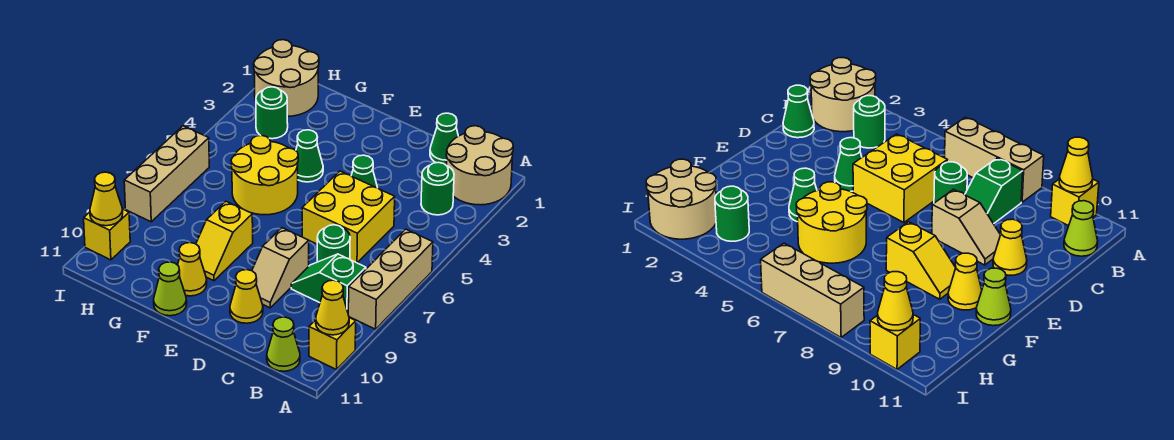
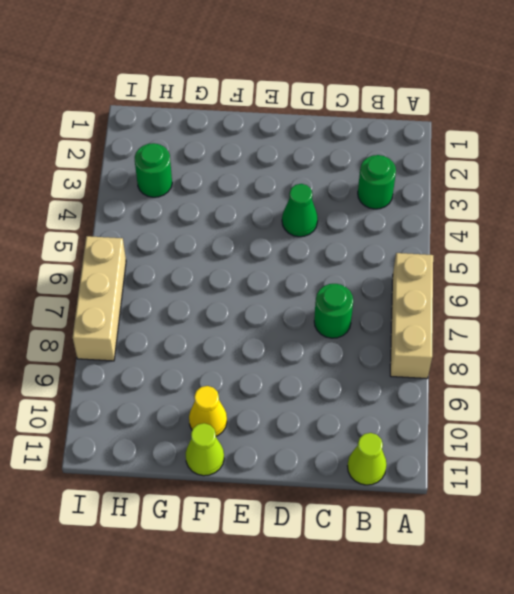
none -> tan round brick A1:B2 level 1
none -> yellow brick A10 level 1
none -> green slope B8:C8 level 1 top B

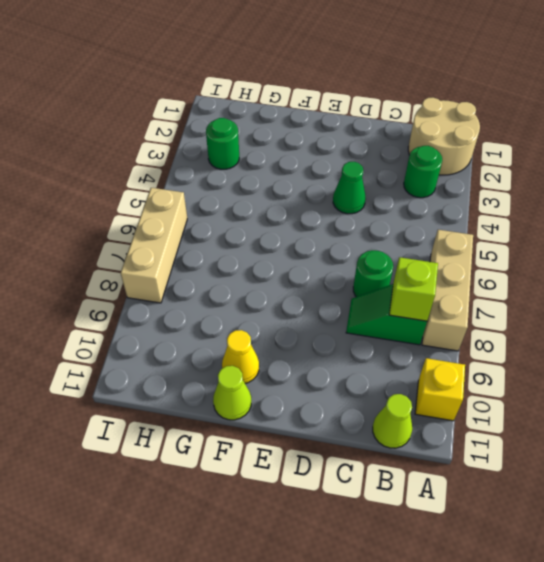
lime brick B8 level 2 -> none
none -> green cone C1 level 1
none -> yellow brick C5:D6 level 1
none -> tan slope D8:D9 level 1 top 8

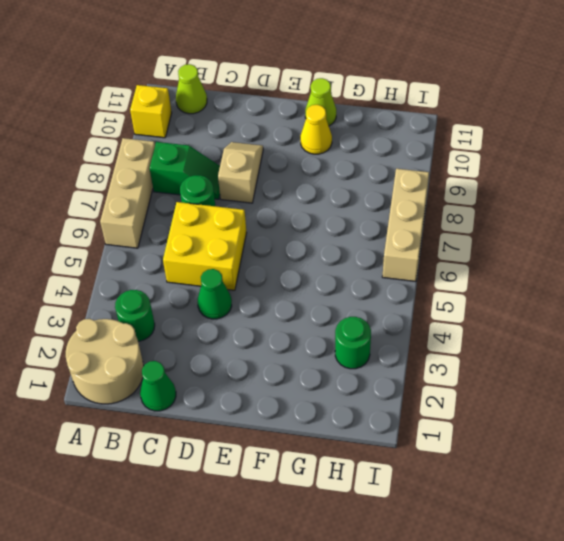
none -> yellow cone D10 level 1
none -> green cone F4 level 1
none -> yellow round brick F5:G6 level 1

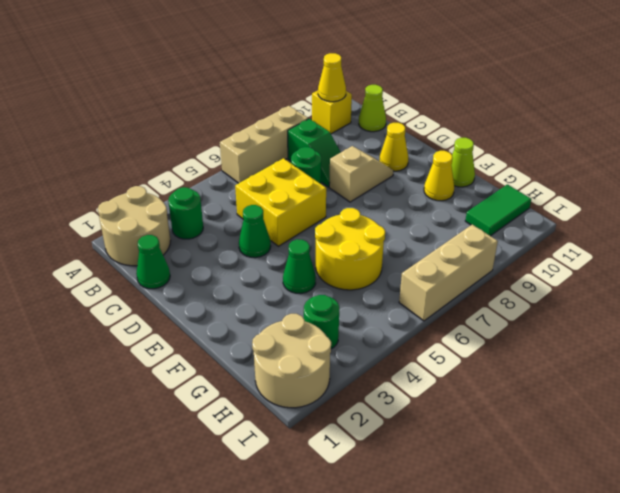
green tile H10:H11 level 1 -> none
none -> yellow slope F8:F9 level 1 top 8
none -> yellow brick I10 level 1
none -> yellow cone I10 level 2

